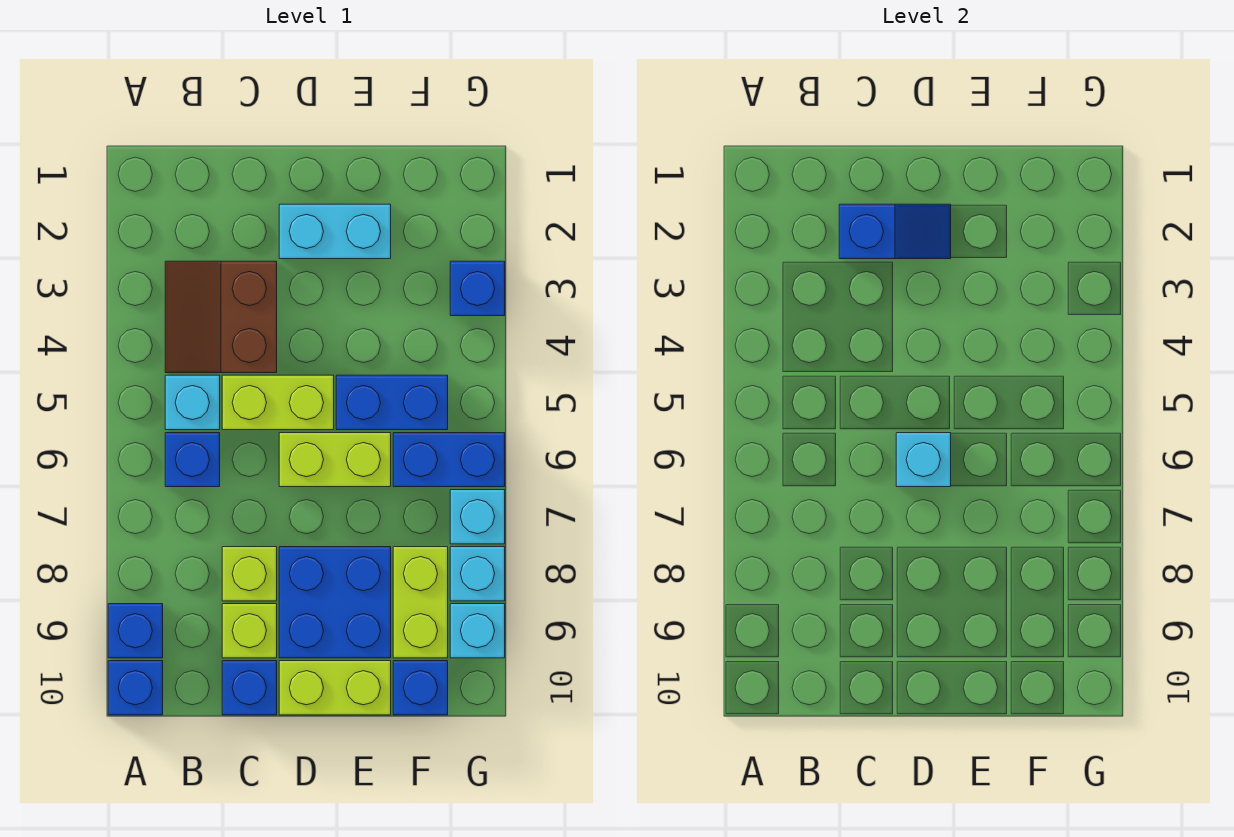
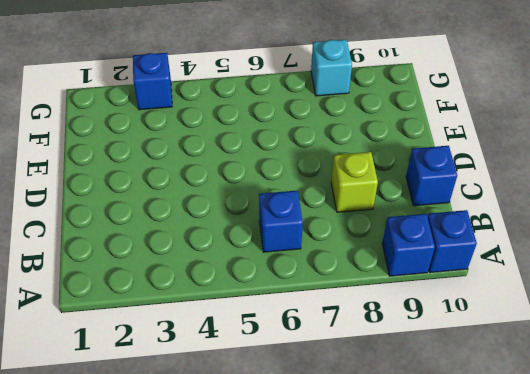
none -> brown slope B3:C4 level 1 top C
none -> cyan brick B5 level 1
none -> lime brick C5:D5 level 1

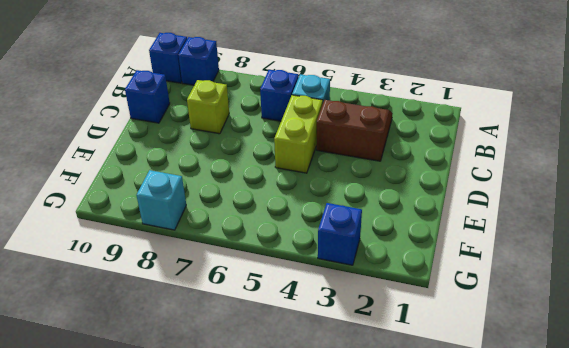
none -> lime brick C9 level 1
none -> cyan brick D2:E2 level 1
none -> lime brick D6:E6 level 1

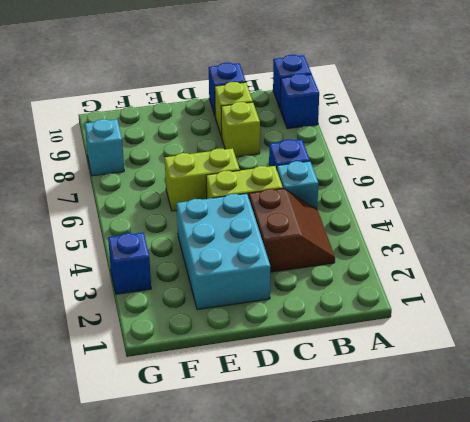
cyan brick D2:E4 level 1 -> cyan brick D2:E2 level 1
none -> blue brick D8:E9 level 1
none -> lime brick D10:E10 level 1
none -> blue brick E5:F5 level 1

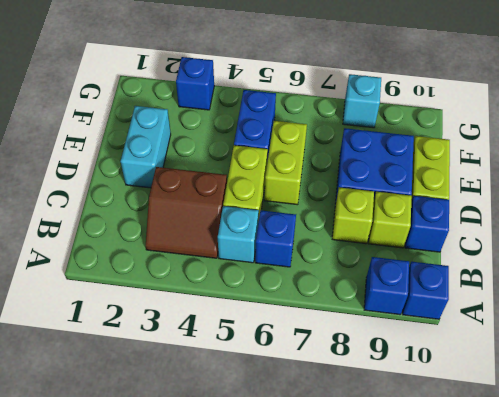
none -> blue brick F6:G6 level 1
none -> lime brick F8:F9 level 1
none -> blue brick F10 level 1

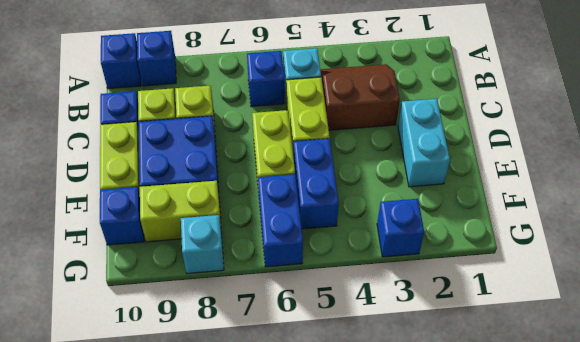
none -> cyan brick G7 level 1
none -> cyan brick G9 level 1
none -> blue slope C2:D2 level 2 top C

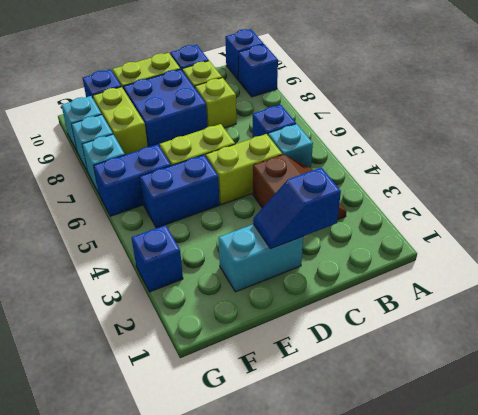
none -> cyan brick D6 level 2

